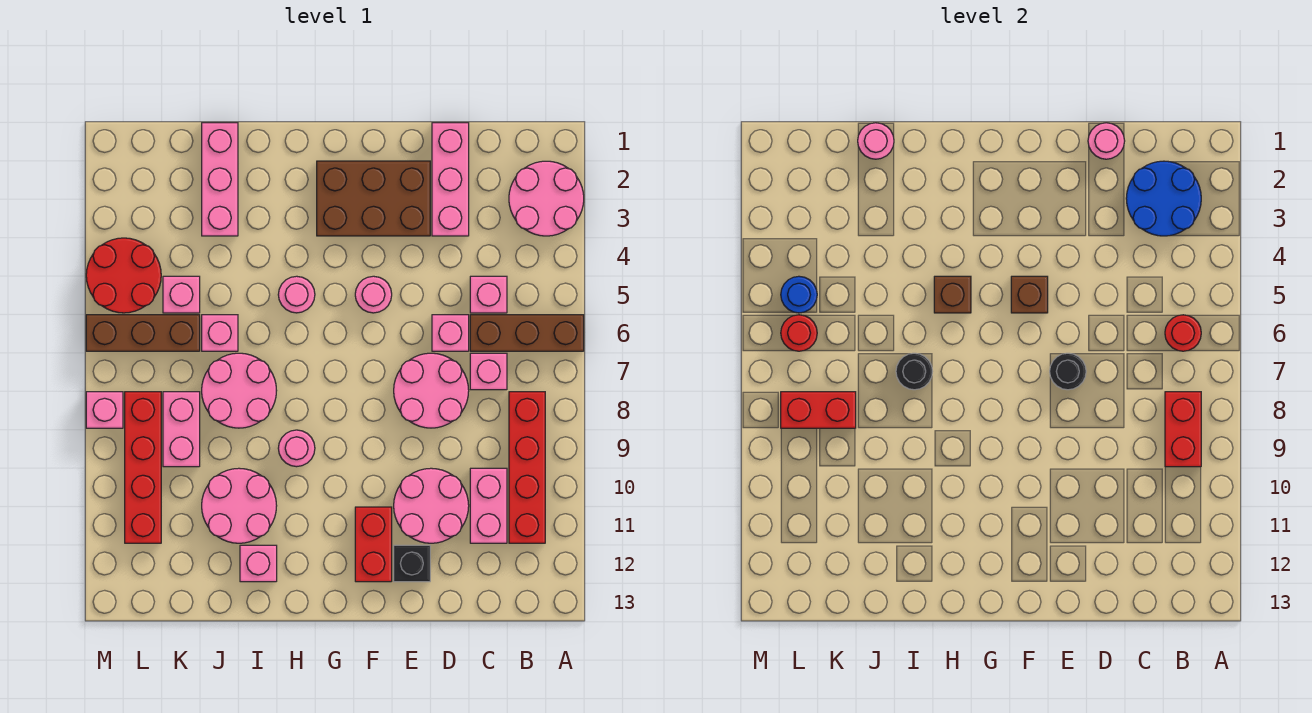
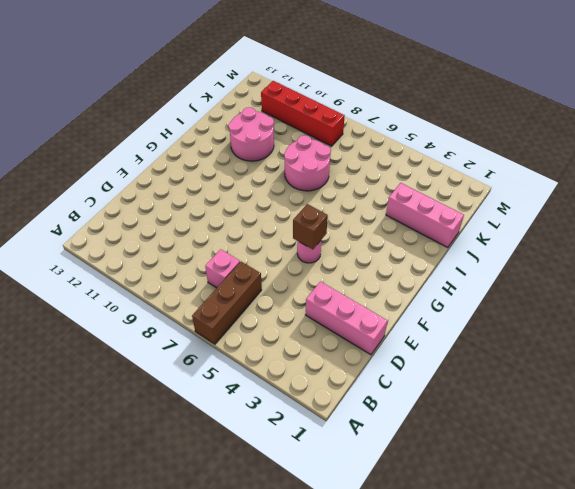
none -> pink round brick A2:B3 level 1
none -> red brick B8:B11 level 1
none -> pink brick C5 level 1
none -> pink brick C10:C11 level 1

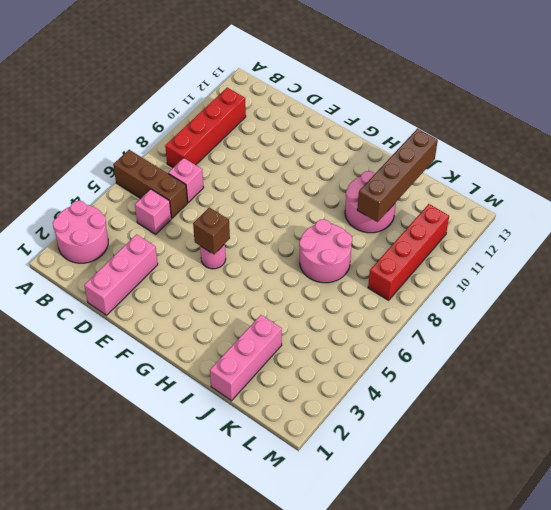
brown brick J10:J13 level 2 -> none
none -> pink brick C10:C11 level 1
none -> pink brick D6 level 1
none -> pink round brick D7:E8 level 1
none -> pink round brick D10:E11 level 1

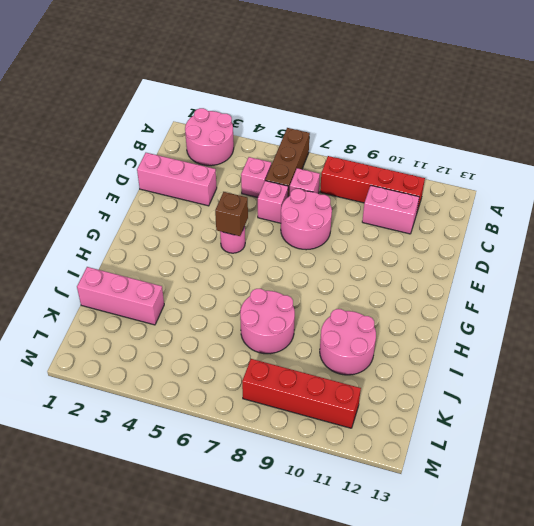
none -> pink round brick D10:E11 level 1
none -> brown brick E2:G3 level 1
none -> black brick E12 level 1
none -> red brick F11:F12 level 1

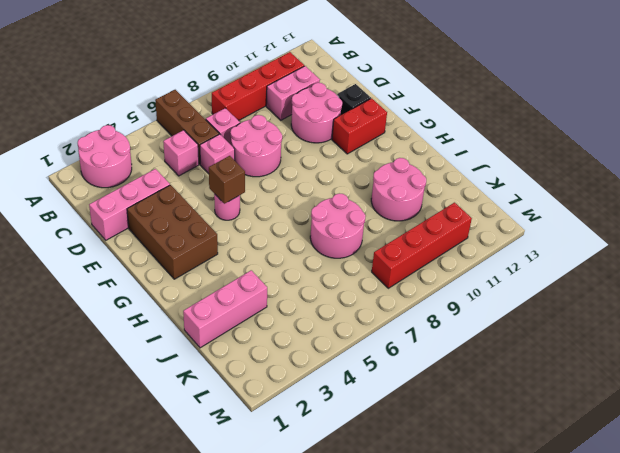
none -> pink round brick H5 level 1
none -> pink round brick H9 level 1
none -> pink brick I12 level 1
none -> pink brick J6 level 1

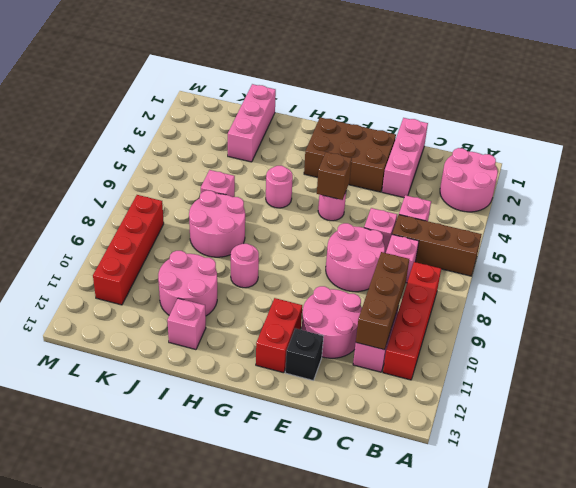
brown brick C9:C11 level 2 -> brown brick K6:M6 level 1
none -> pink brick K5 level 1
none -> pink brick K8:K9 level 1
none -> red round brick L4:M5 level 1
none -> pink brick M8 level 1

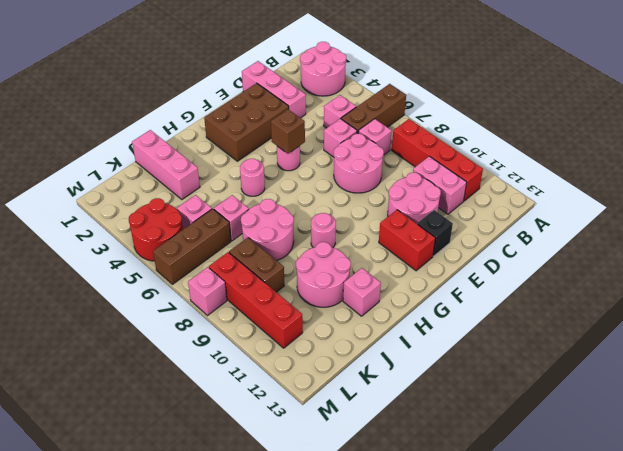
brown brick K8:K9 level 1 -> pink brick K8:K9 level 1
none -> blue round brick B2:C3 level 2
none -> red round brick B6 level 2
none -> red brick B8:B9 level 2
none -> pink round brick D1 level 2

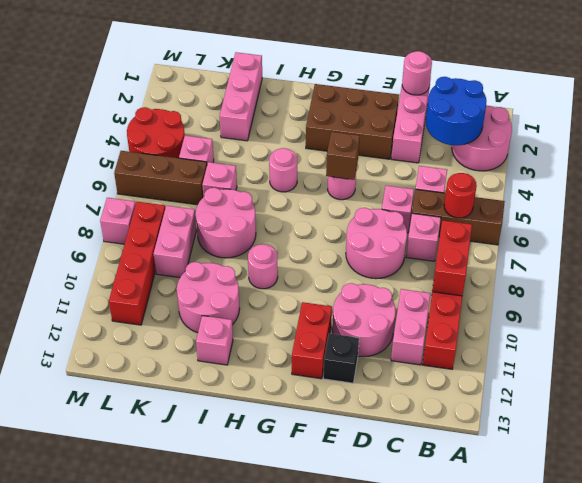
none -> black round brick E7 level 2
none -> brown brick H5 level 2
none -> black round brick I7 level 2
none -> pink round brick J1 level 2

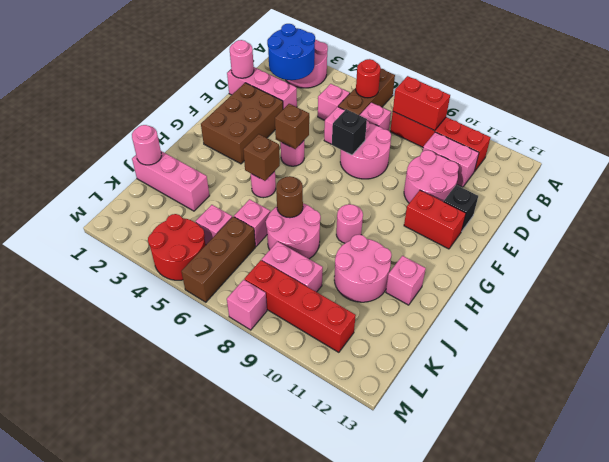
black brick E7 level 2 -> black round brick E7 level 2
brown round brick I7 level 2 -> black round brick I7 level 2
none -> red brick K8:L8 level 2
none -> blue round brick L5 level 2
none -> red round brick L6 level 2

